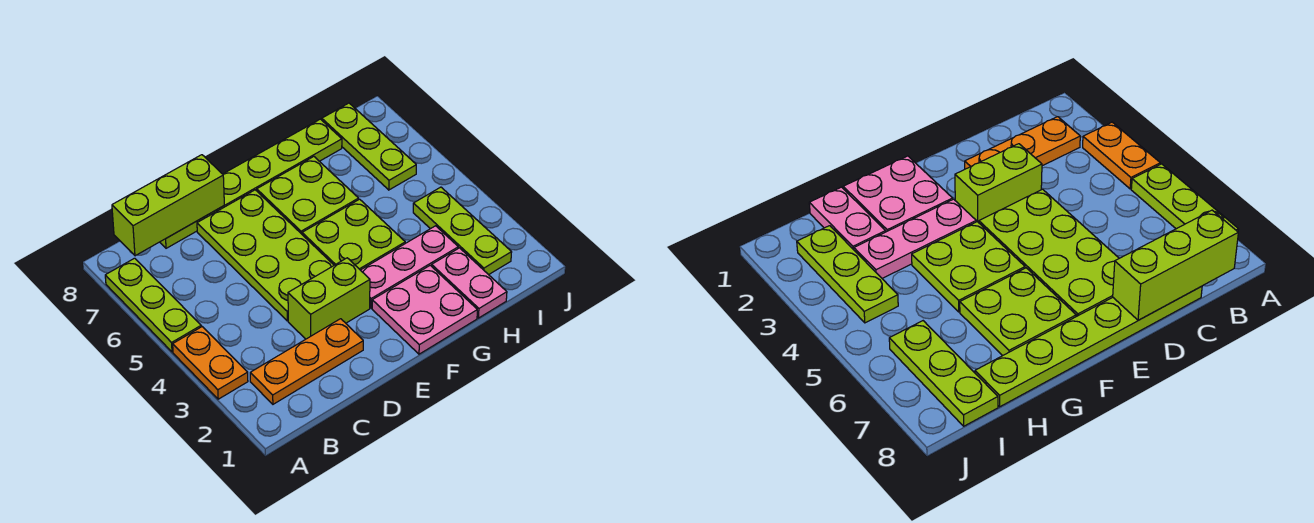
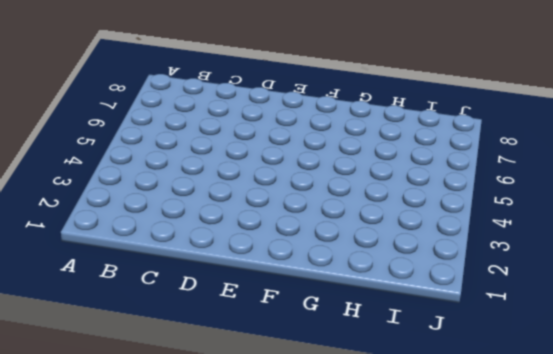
none -> orange plate A3:A4 level 1
none -> lime plate A5:A7 level 1
none -> orange plate B2:D2 level 1

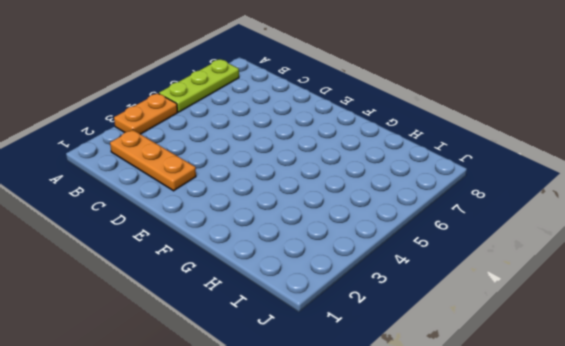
none -> lime plate C8:H8 level 1
none -> lime brick D3:E3 level 1
none -> lime plate D4:E7 level 1

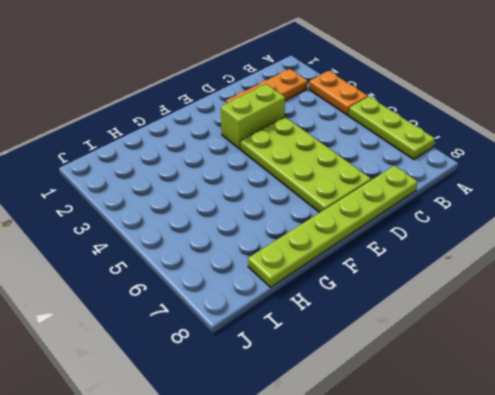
none -> pink plate F1:G2 level 1
none -> pink plate F3:H3 level 1
none -> lime plate F4:G5 level 1

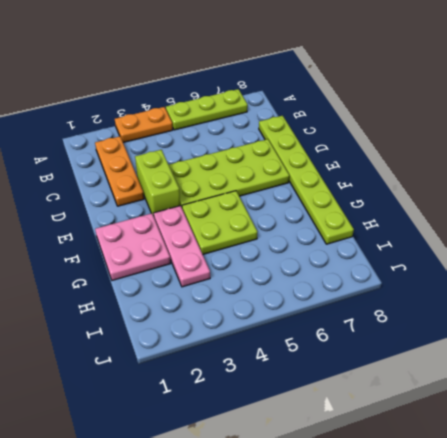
none -> lime plate F6:G7 level 1
none -> pink plate H1:H2 level 1
none -> lime plate I2:I4 level 1

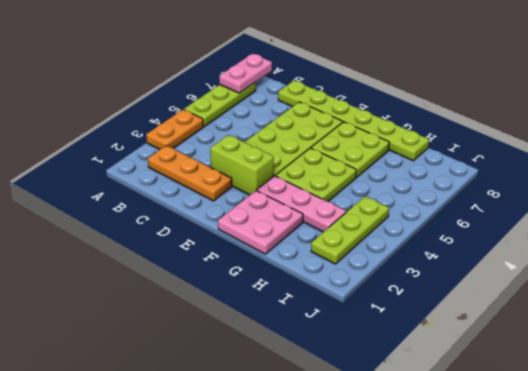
pink plate A7:A8 level 2 -> pink plate H1:H2 level 1
none -> lime plate I6:I8 level 1
none -> lime brick B8:D8 level 2

